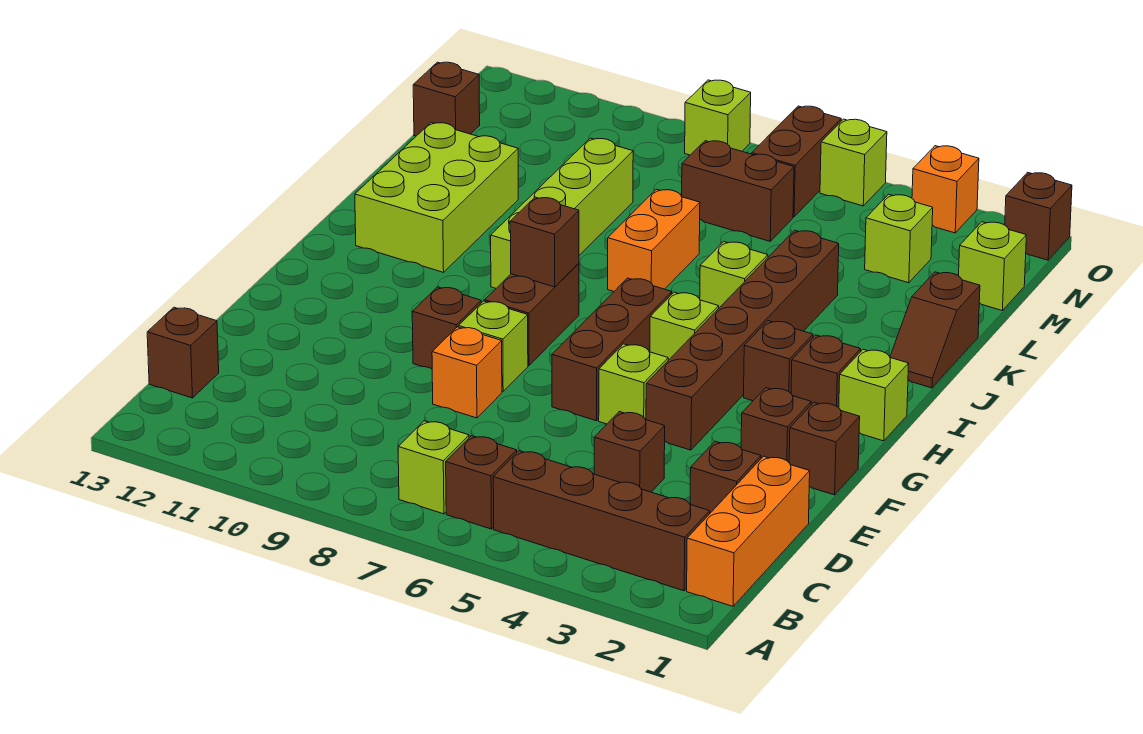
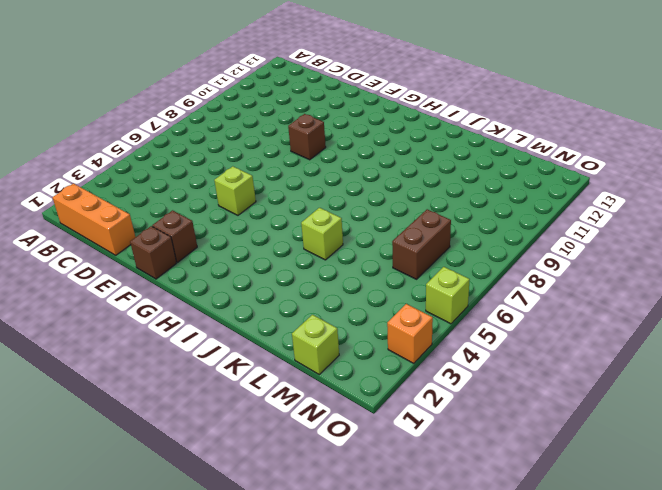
none -> brown brick B2:B5 level 1
none -> brown brick B6 level 1
none -> lime brick B7 level 1
none -> brown brick C13 level 1

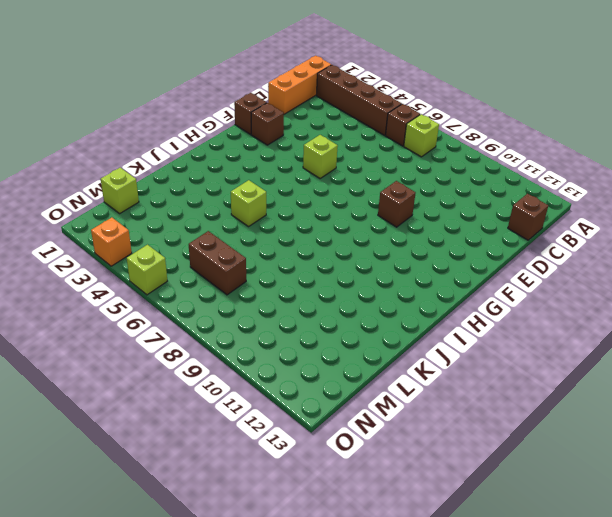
none -> brown brick D2 level 1
none -> brown brick D4 level 1
none -> orange brick E8 level 1
none -> brown brick F4:K4 level 1

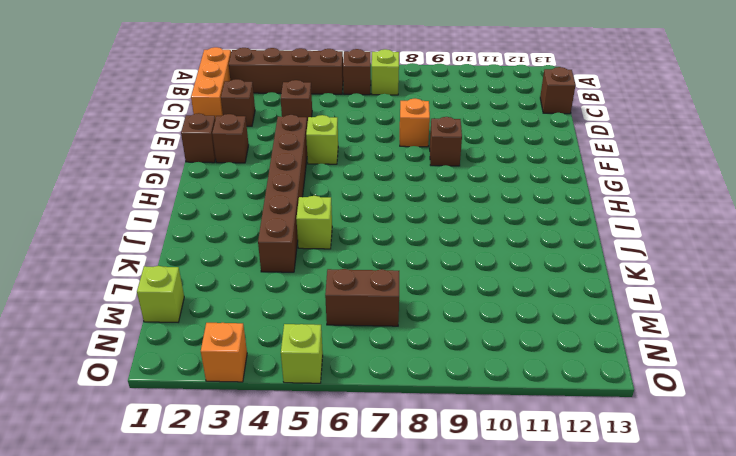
none -> brown brick F6:H6 level 1
none -> lime brick F8 level 1
none -> brown brick G8:H8 level 1
none -> lime brick H1 level 1

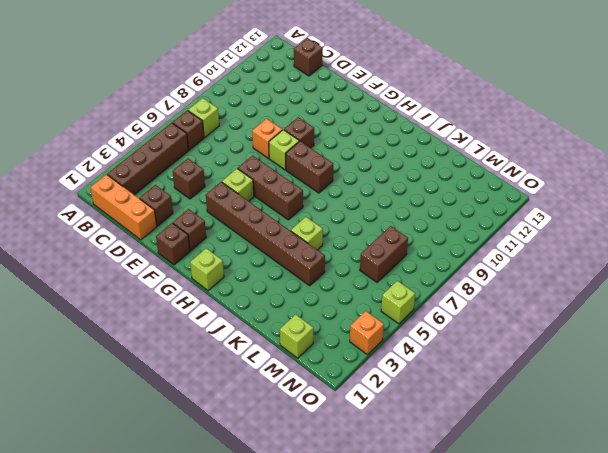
none -> brown brick H2 level 1
none -> brown brick H3 level 1
none -> lime brick H5 level 1
none -> lime brick I9:L9 level 1

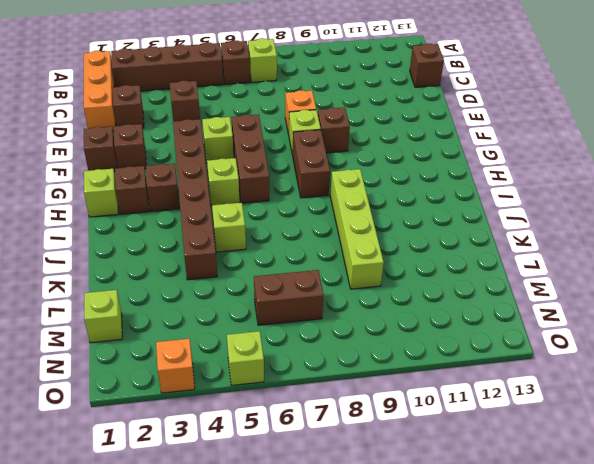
none -> lime brick I11:K12 level 1
none -> brown slope J1:K1 level 1 top K
none -> orange brick J7:K7 level 1
none -> lime brick M3 level 1

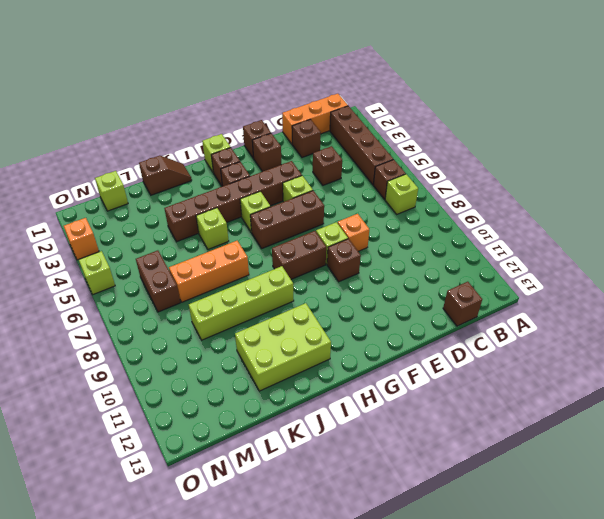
orange brick J7:L7 level 1 -> orange brick J7:K7 level 1
none -> lime brick M3 level 1
none -> brown brick M13 level 1
none -> brown brick N6:O6 level 1
none -> brown brick O1 level 1

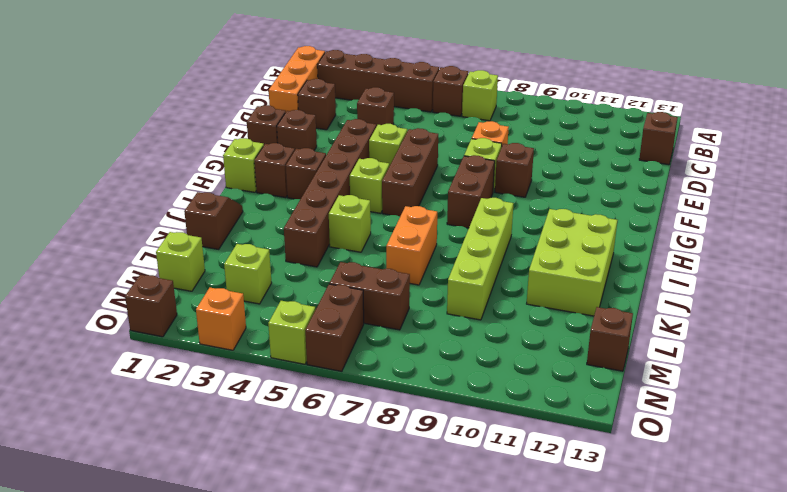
none -> lime brick O8 level 1
none -> brown brick H8 level 2

